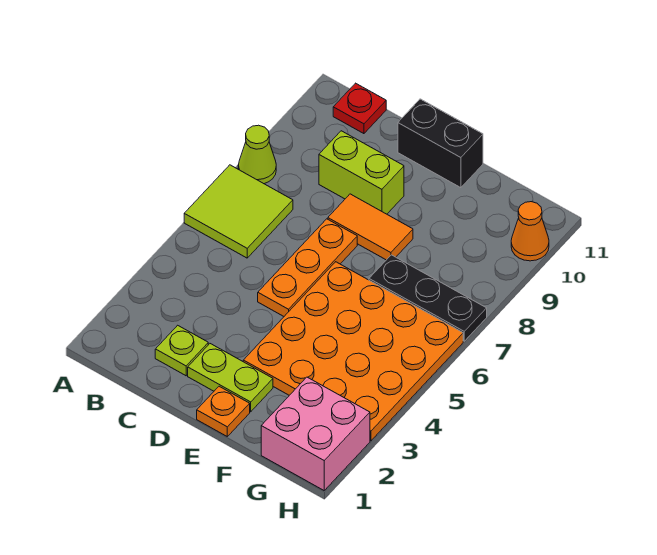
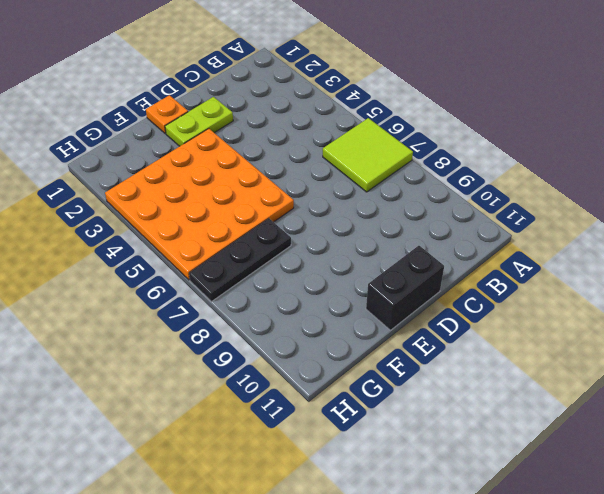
none -> lime cone A8 level 1
none -> red plate B11 level 1
none -> lime plate C2 level 1

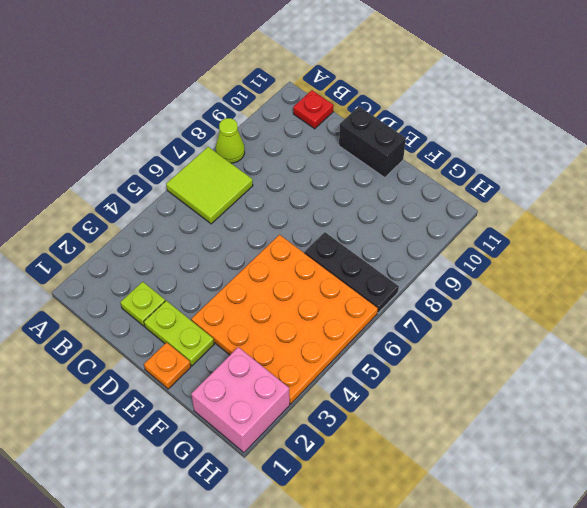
none -> lime brick C9:D9 level 1
none -> orange plate D5:D7 level 1
none -> orange tile D8:E8 level 1

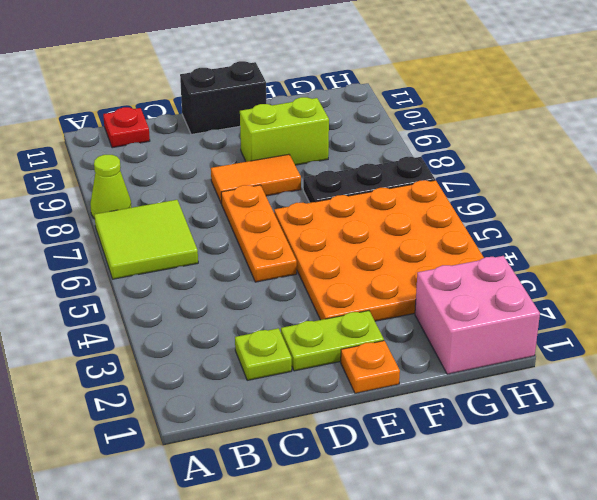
lime brick E9:F9 level 1 -> lime brick C9:D9 level 1
none -> orange cone H10 level 1

